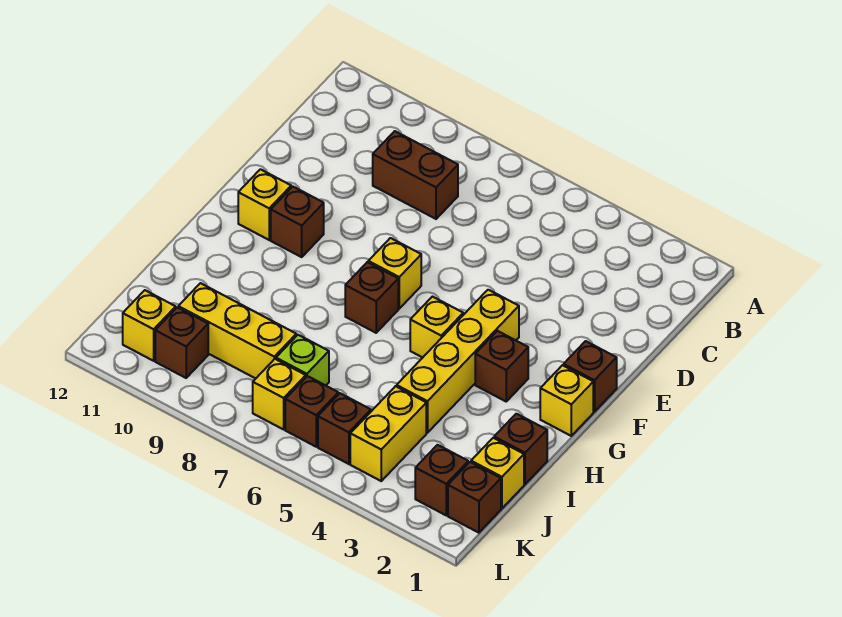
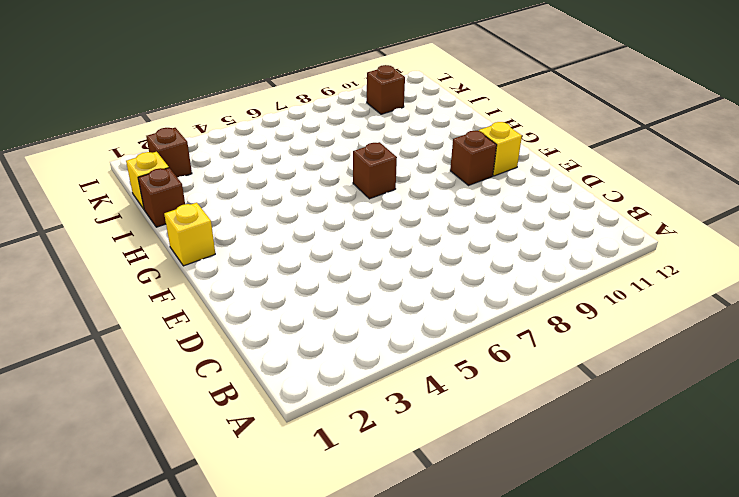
none -> brown brick C8:C9 level 1
none -> brown brick F1 level 1
none -> yellow brick F4:I4 level 1

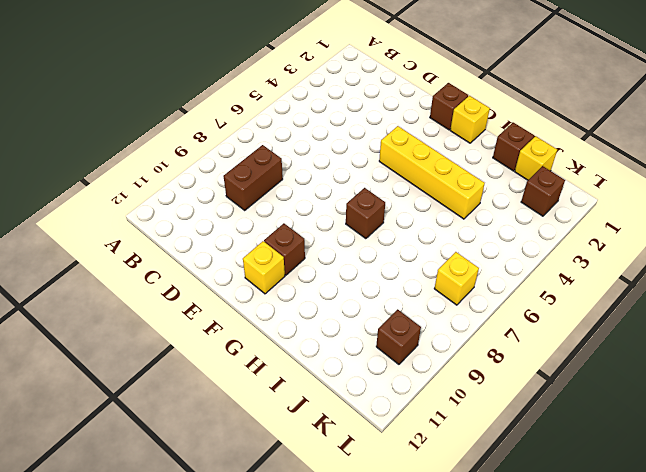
none -> yellow brick F7 level 1
none -> brown brick G3 level 1
none -> yellow brick G5 level 1

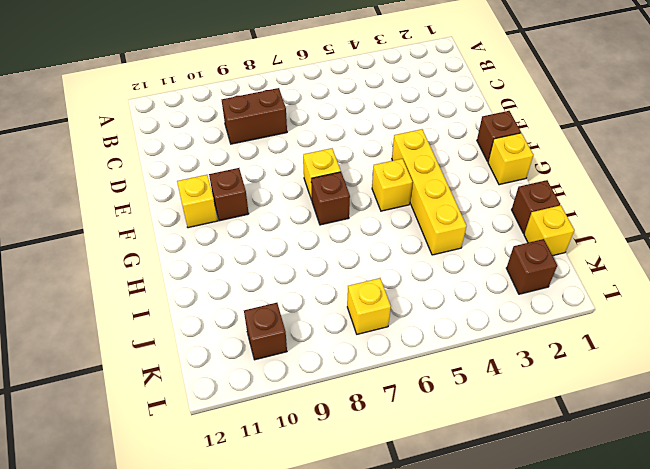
none -> brown brick G3 level 1
none -> yellow brick J4:K4 level 1
none -> lime brick J7 level 1

